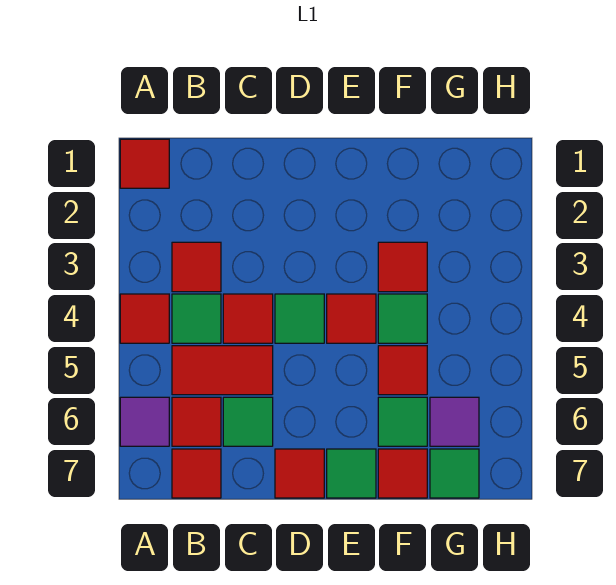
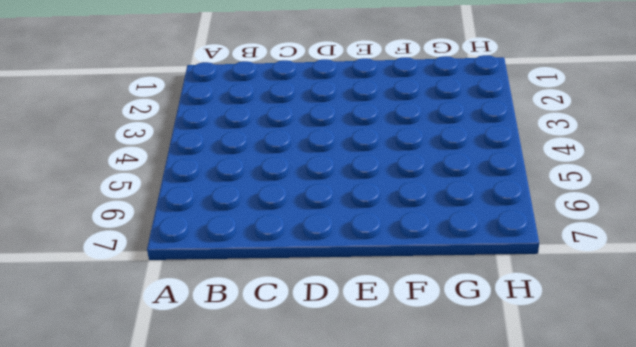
none -> red tile A1 level 1
none -> red tile A4 level 1
none -> purple tile A6 level 1

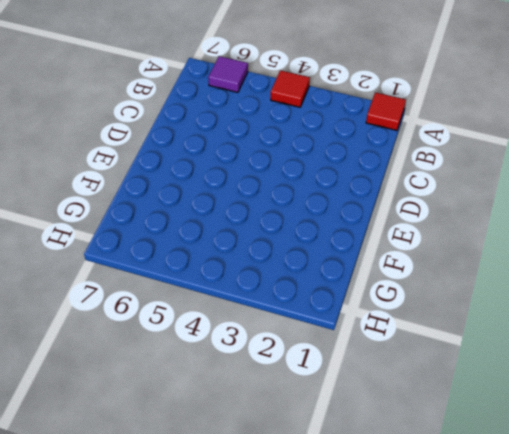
none -> red tile B3 level 1
none -> green tile B4 level 1
none -> red tile B5:C5 level 1

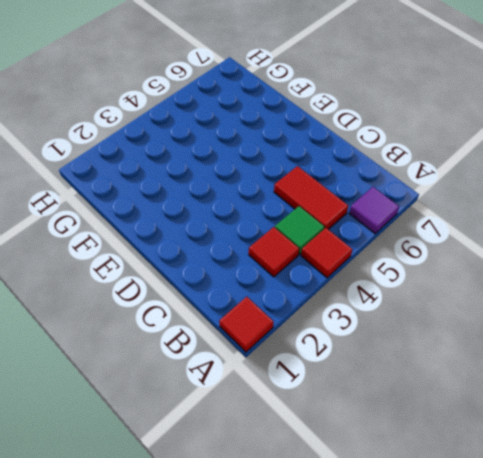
none -> red tile B6 level 1
none -> red tile B7 level 1
none -> red tile C4 level 1

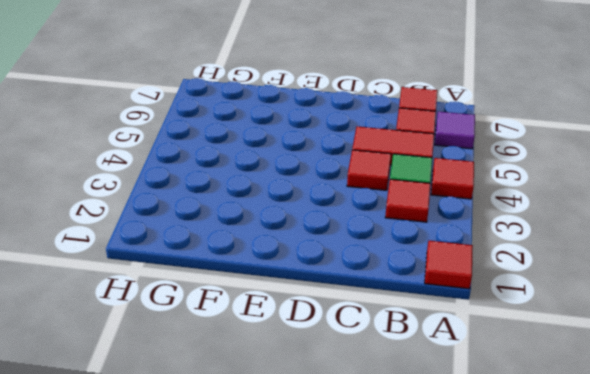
none -> green tile C6 level 1
none -> green tile D4 level 1
none -> red tile D7 level 1

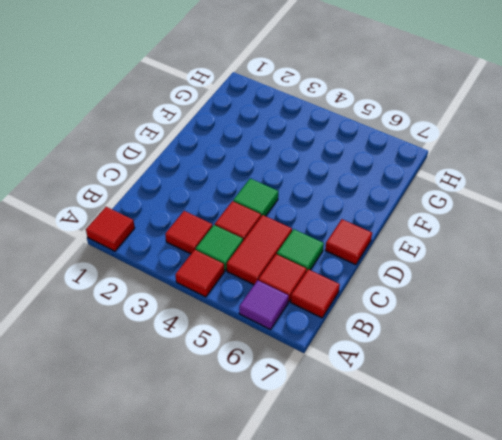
none -> red tile E4 level 1
none -> green tile E7 level 1
none -> red tile F3 level 1

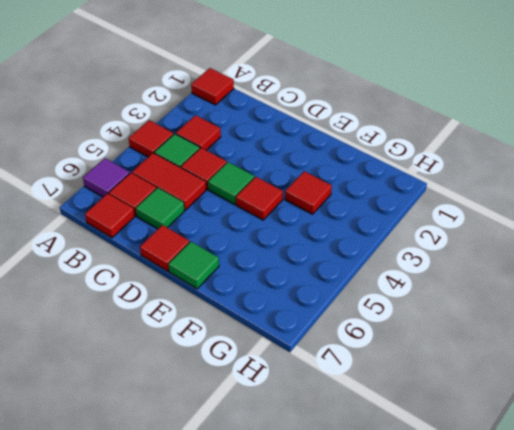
none -> green tile F4 level 1
none -> red tile F5 level 1
none -> green tile F6 level 1

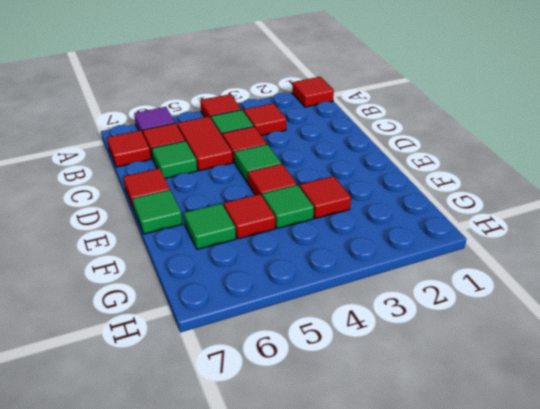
none -> red tile F7 level 1
none -> purple tile G6 level 1
none -> green tile G7 level 1

